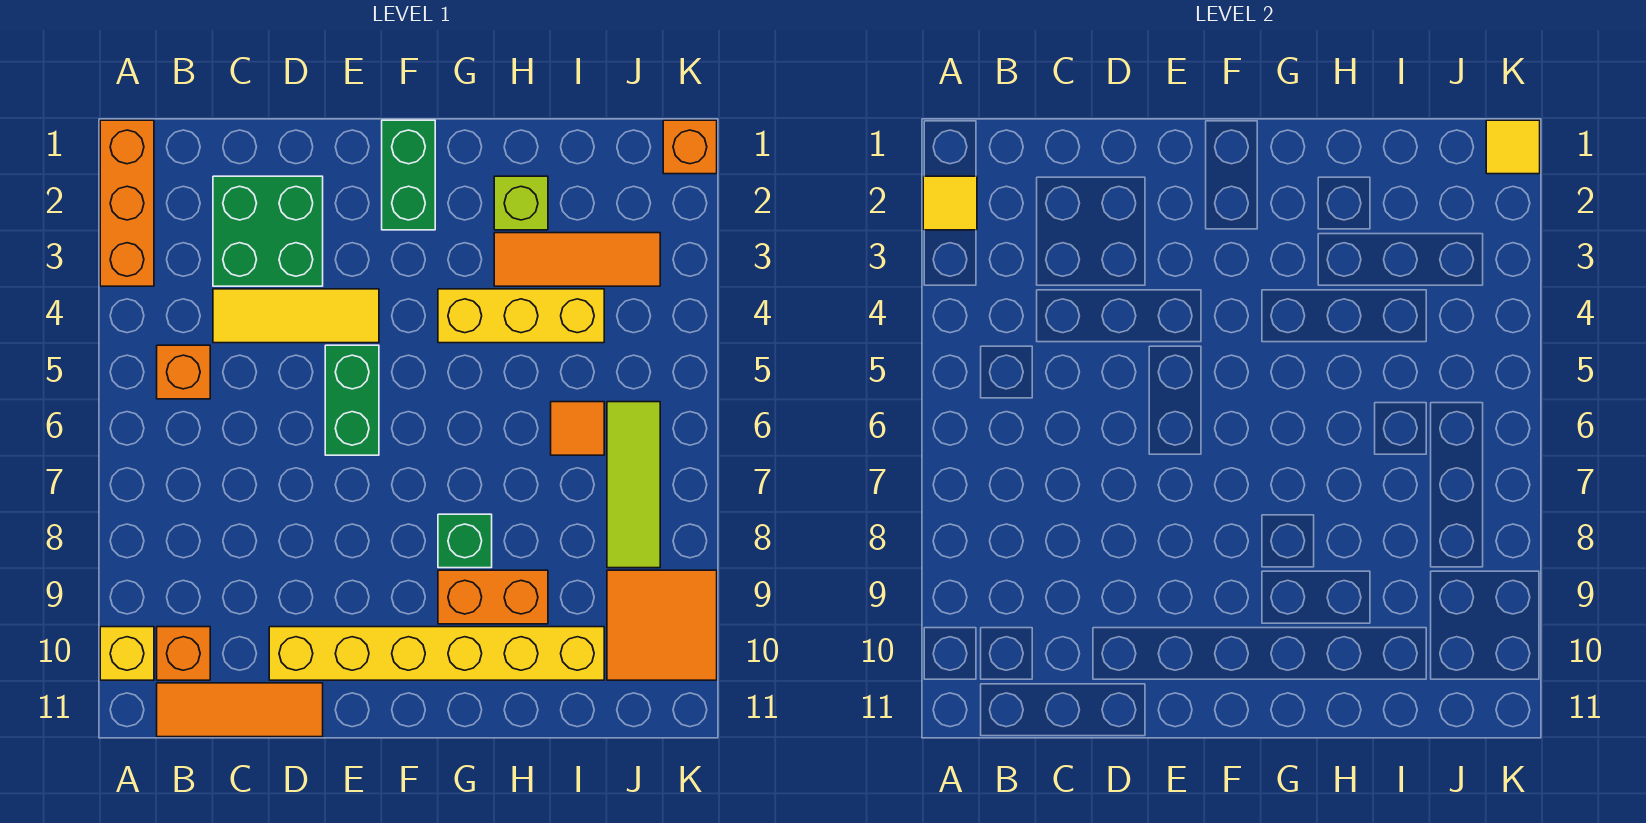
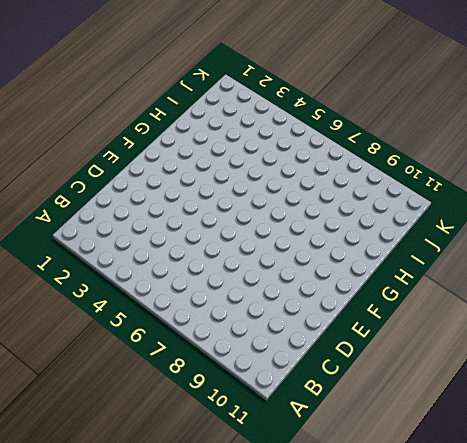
none -> orange brick A1:A3 level 1
none -> yellow brick A10 level 1
none -> orange brick B5 level 1

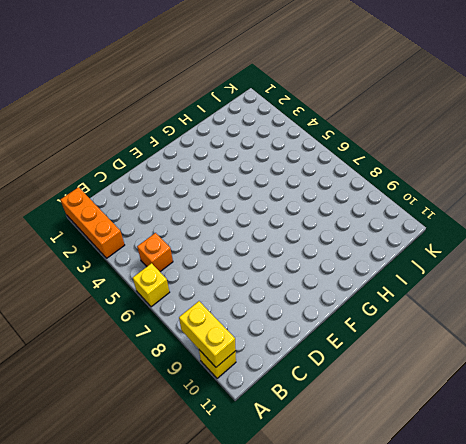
yellow brick A6 level 1 -> none
yellow brick A9:A10 level 2 -> none
none -> orange brick B10 level 1
none -> orange tile B11:D11 level 1
none -> green brick C2:D3 level 1

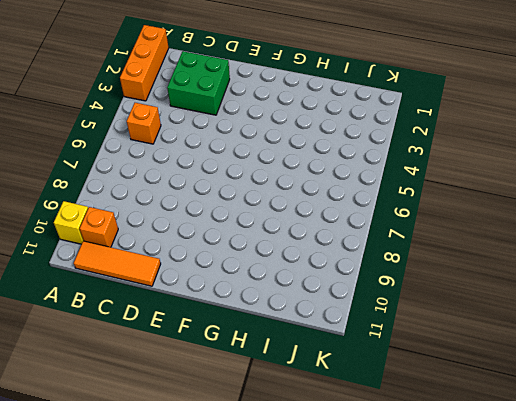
none -> yellow tile C4:E4 level 1
none -> yellow brick D10:I10 level 1
none -> green brick E5:E6 level 1

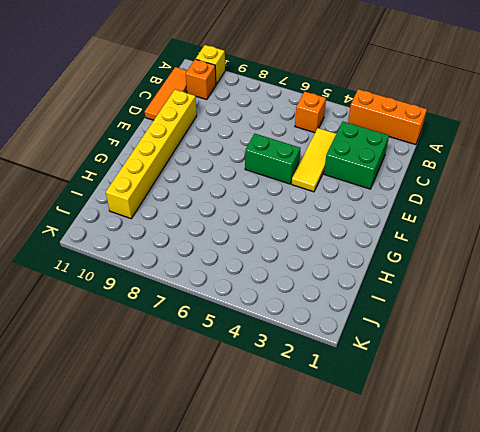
none -> green brick F1:F2 level 1
none -> yellow brick G4:I4 level 1
none -> green brick G8 level 1

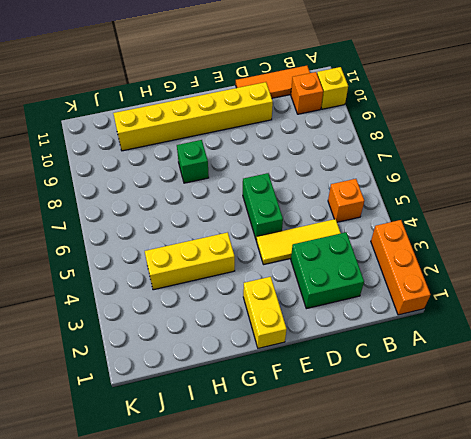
yellow brick F1:F2 level 1 -> green brick F1:F2 level 1
none -> orange brick G9:H9 level 1
none -> lime brick H2 level 1
none -> orange tile H3:J3 level 1

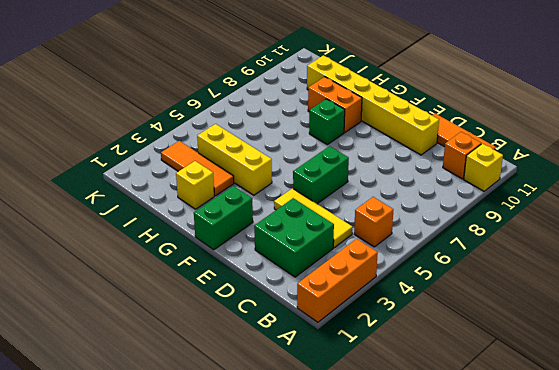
yellow brick H2 level 1 -> lime brick H2 level 1
none -> orange tile I6 level 1
none -> lime tile J6:J8 level 1
none -> orange tile J9:K10 level 1

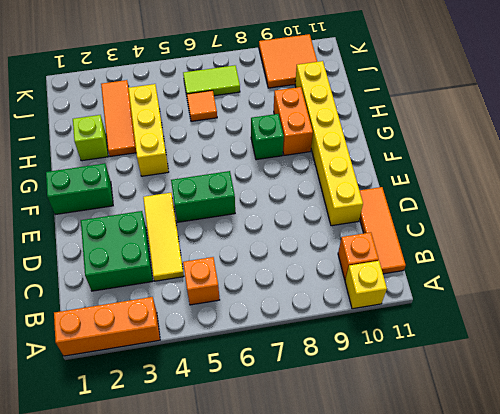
lime tile J6:J7 level 1 -> lime tile J6:J8 level 1
none -> orange brick K1 level 1
none -> yellow tile A2 level 2
none -> yellow tile K1 level 2

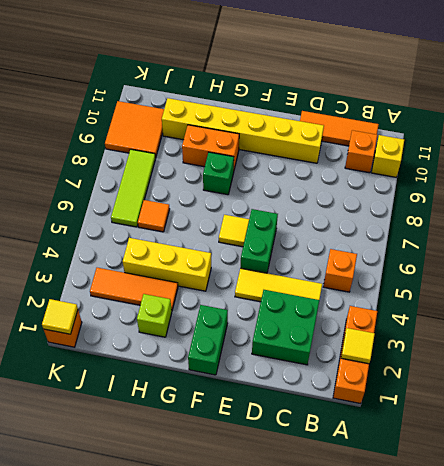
yellow tile F6 level 1 -> none

